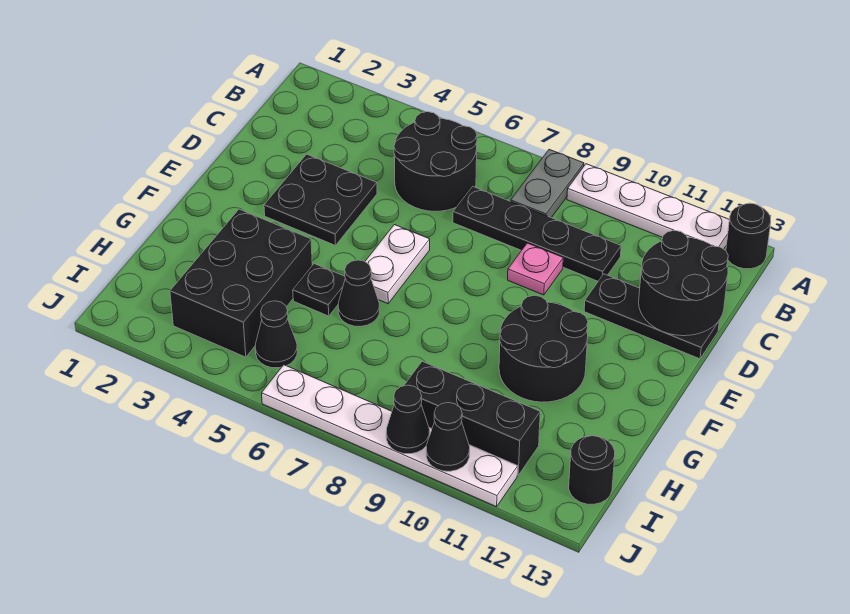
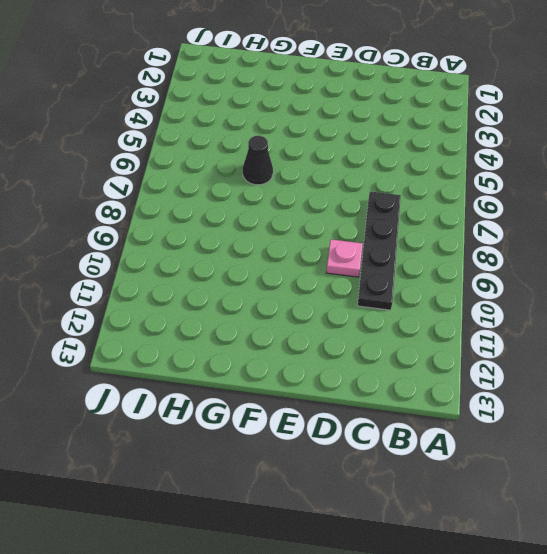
none -> grey plate A8:B8 level 1
none -> white plate A9:A12 level 1
none -> black round brick A13 level 1

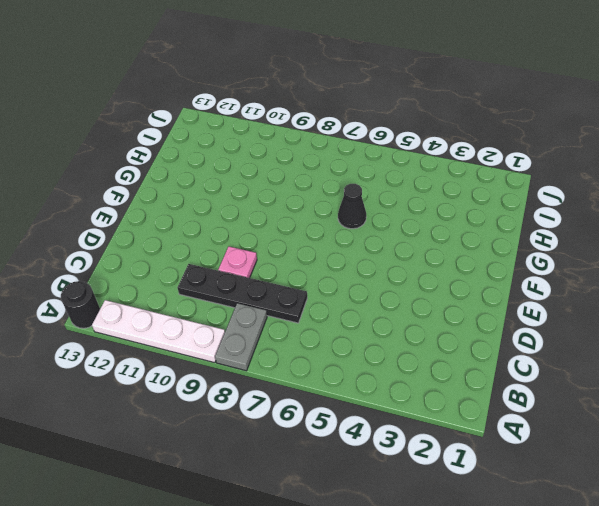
none -> black round brick B5:C6 level 1
none -> black plate D3:E4 level 1
none -> black plate D11:D13 level 1

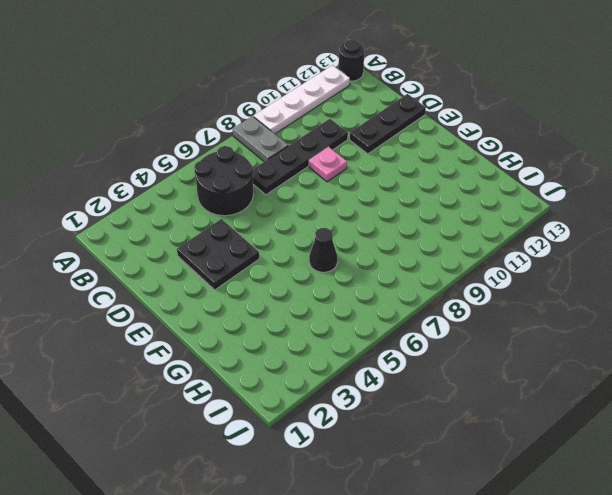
none -> white plate E6:F6 level 1
none -> black round brick F10:G11 level 1
none -> black brick G3:I4 level 1

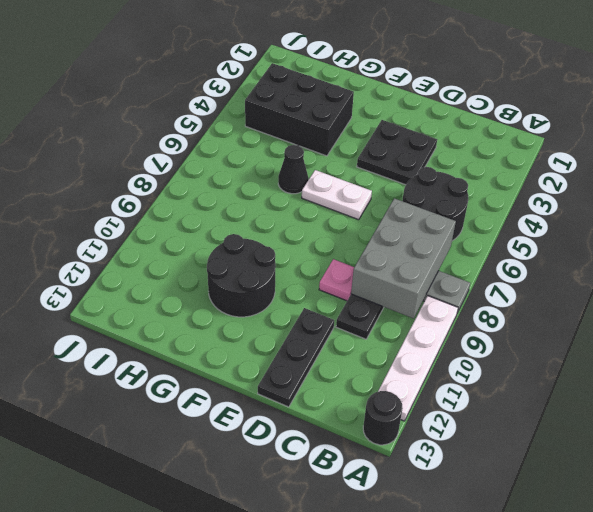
grey brick B7:C9 level 2 -> none
none -> black plate G5 level 1
none -> black cone I5 level 1
none -> black brick I9:I11 level 1

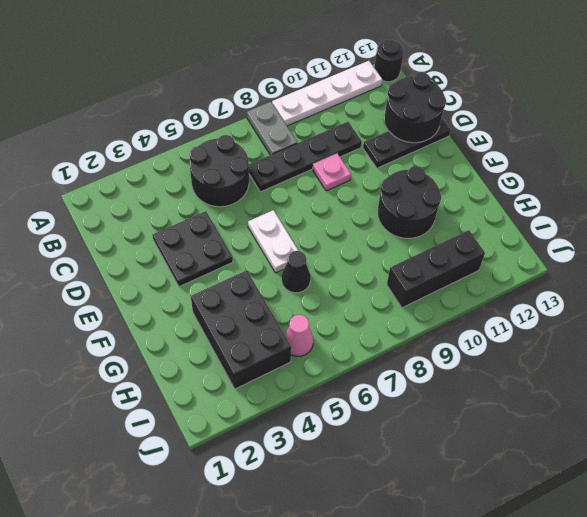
pink cone I5 level 1 -> black cone I5 level 1
none -> black plate G5 level 1
none -> black round brick I13 level 1
none -> white plate J6:J11 level 1

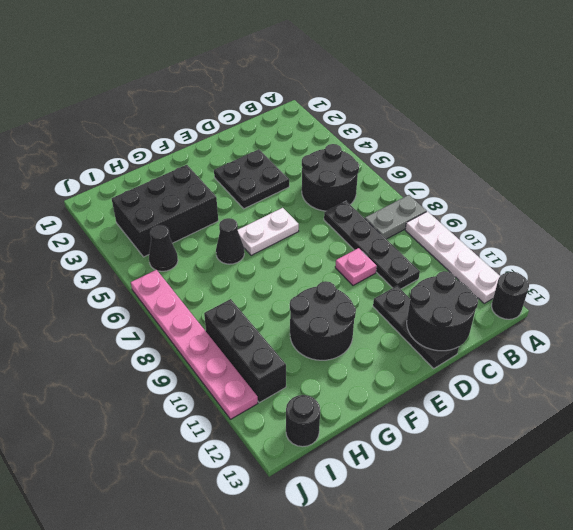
pink plate J6:J11 level 1 -> white plate J6:J11 level 1
none -> black plate G5 level 1
none -> black cone J9 level 2
none -> black cone J10 level 2

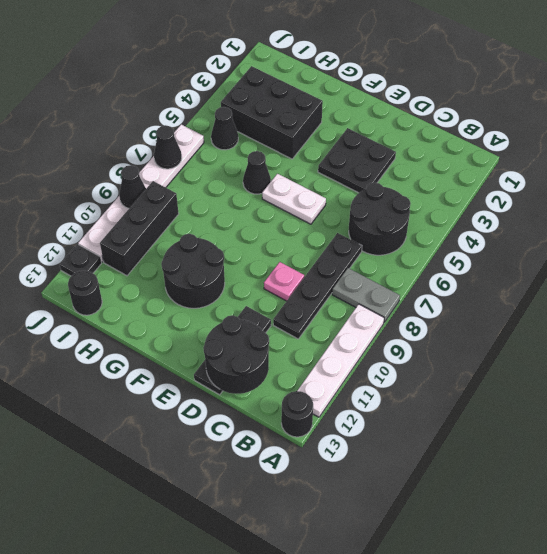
black cone J7 level 2 -> black cone J10 level 2
black plate J12 level 1 -> black plate G5 level 1

